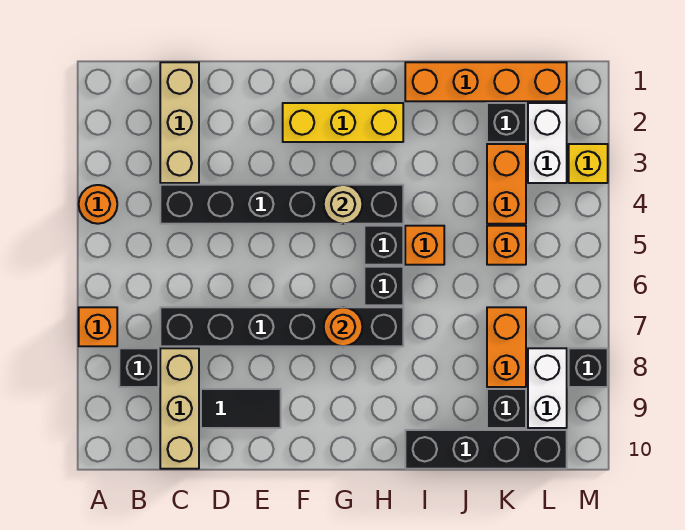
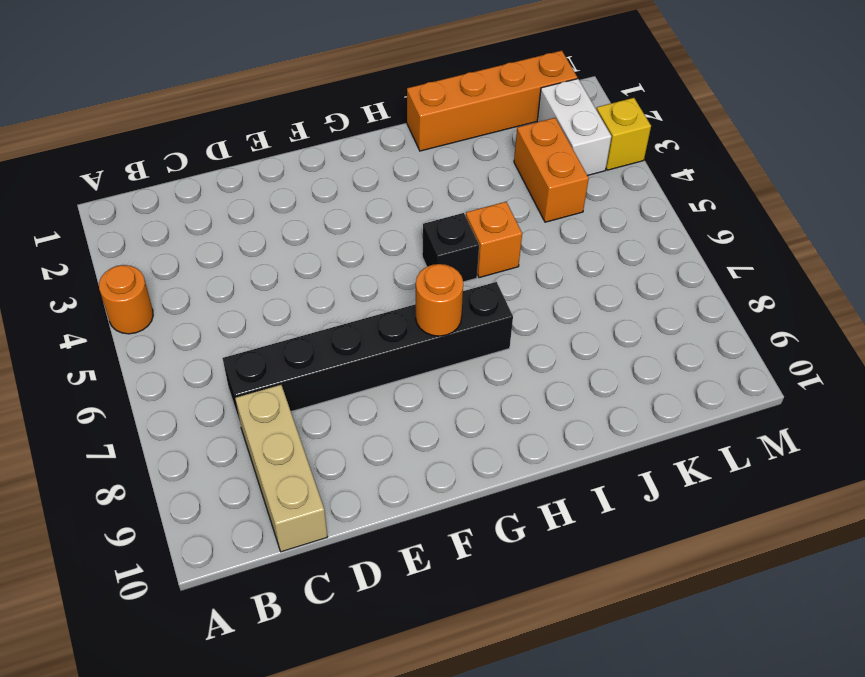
none -> orange brick A7 level 1
none -> black brick B8 level 1
none -> tan brick C1:C3 level 1

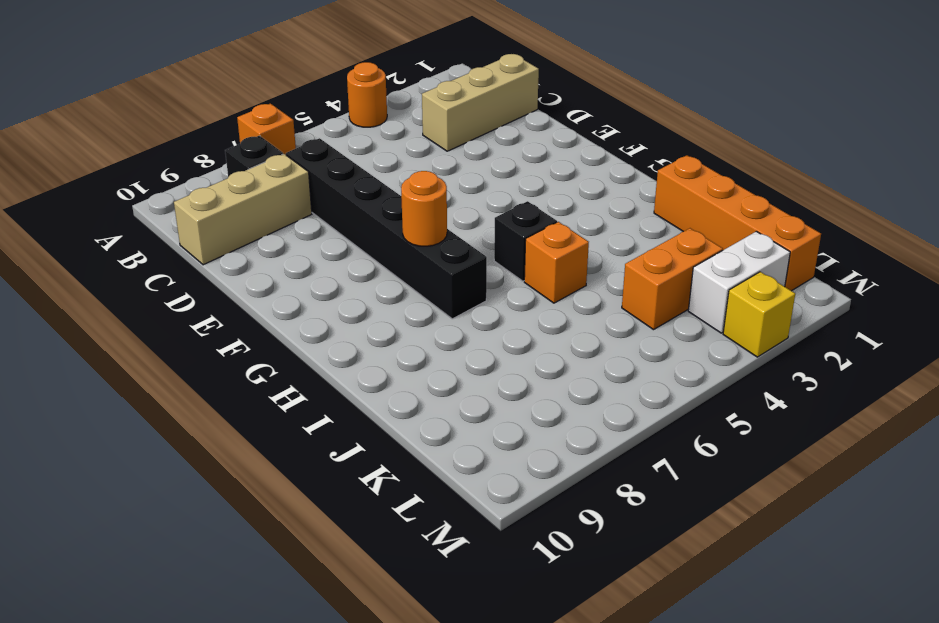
none -> black brick C4:H4 level 1
none -> black tile D9:E9 level 1
none -> yellow brick F2:H2 level 1

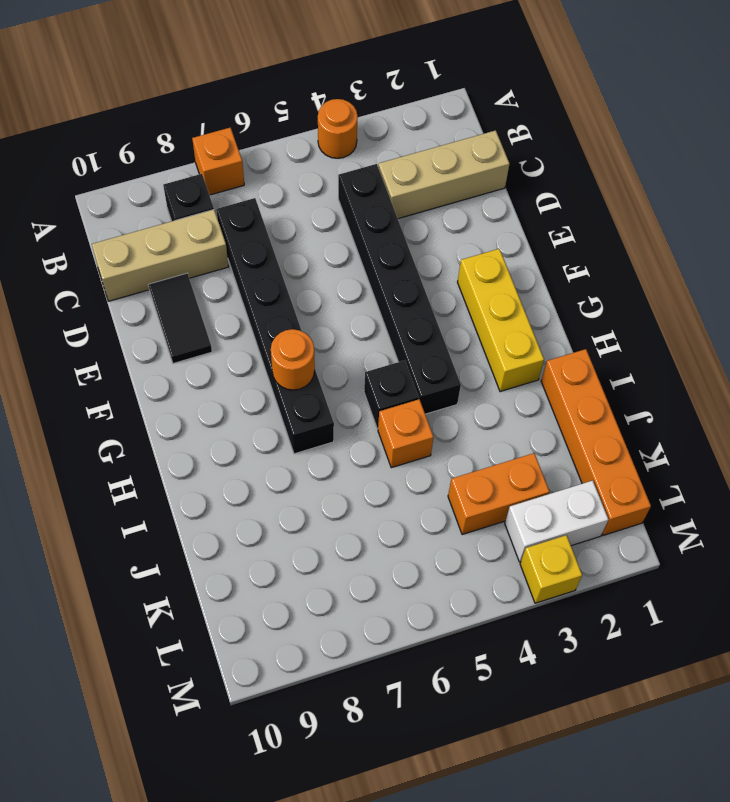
none -> black brick H6 level 1
none -> black brick I10:L10 level 1
none -> black brick K2 level 1

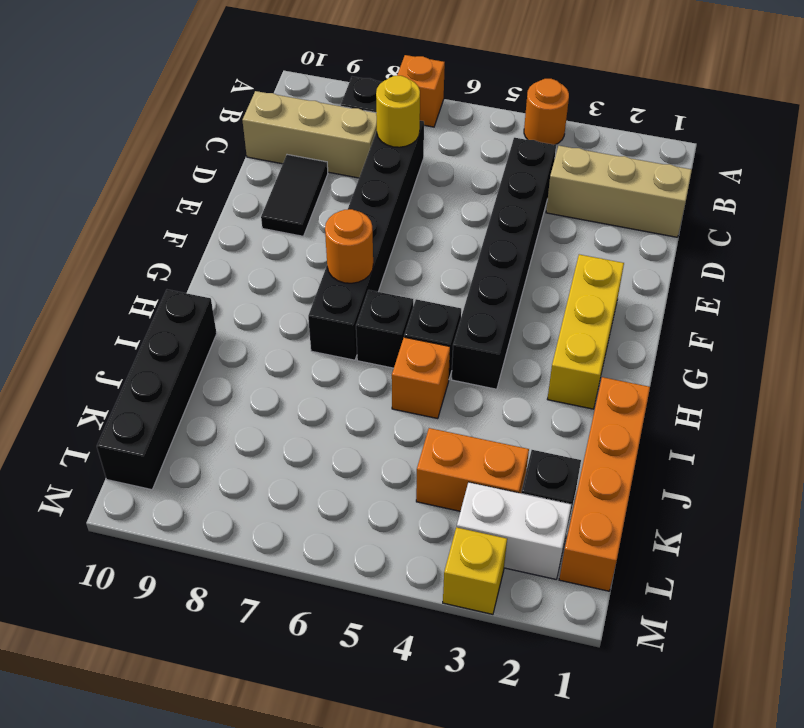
yellow round brick C7 level 2 -> none
none -> orange brick K5 level 1
none -> orange brick K7:K8 level 1
none -> black brick K9 level 1

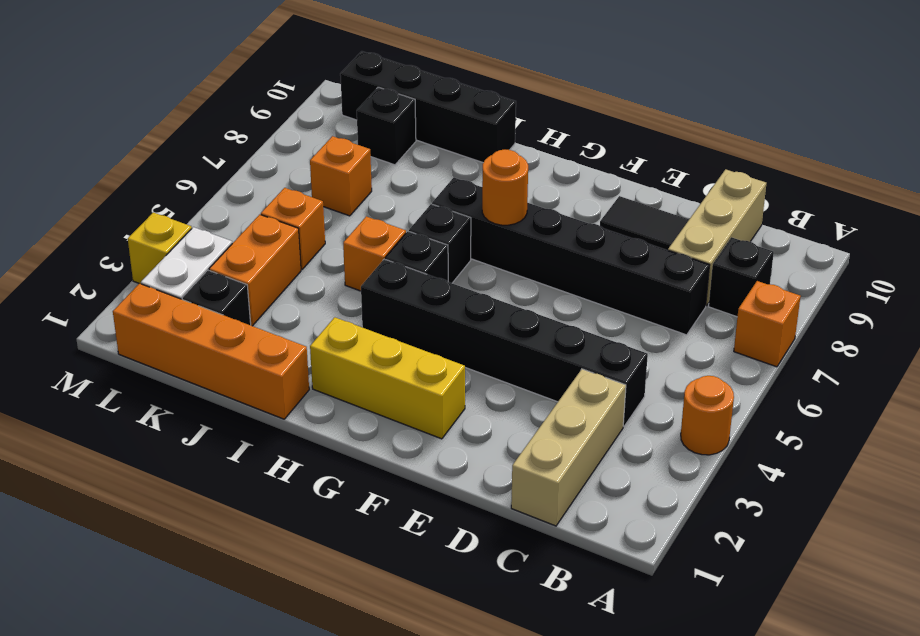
orange brick K7 level 1 -> orange brick K7:K8 level 1
none -> white brick L8:L9 level 1
none -> black brick M8 level 1
none -> tan round brick G4 level 2

